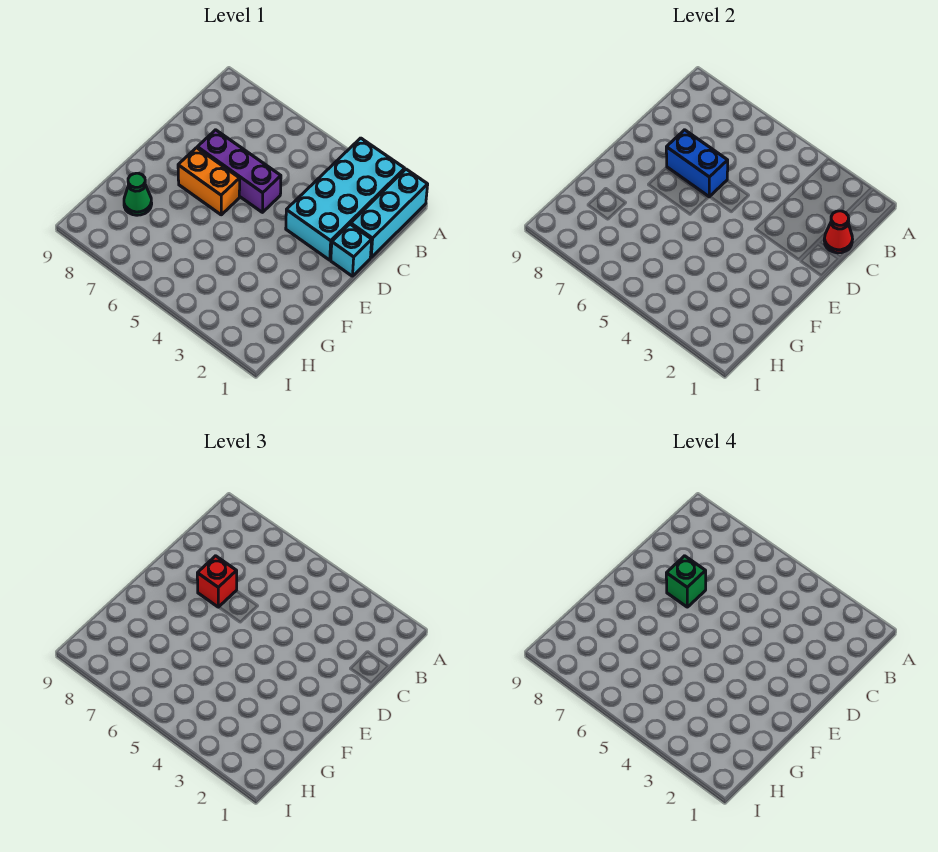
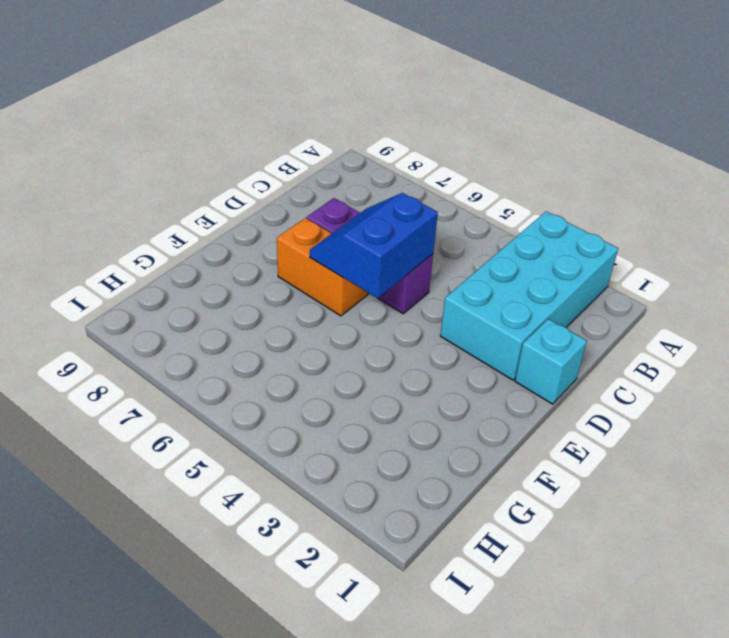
blue slope D5:E6 level 2 top 5 -> blue brick D6:D7 level 2
none -> cyan brick A1:C1 level 1
none -> green cone G8 level 1

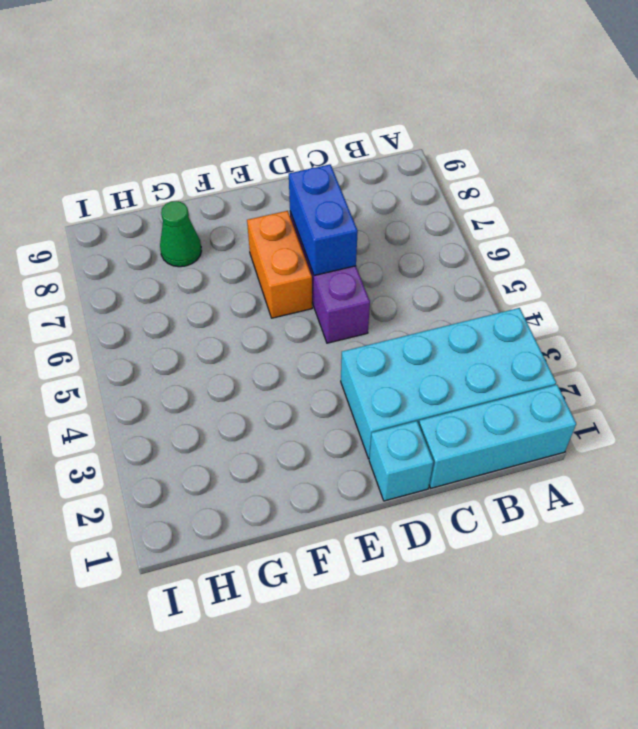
none -> red cone C1 level 2
none -> red brick D7 level 3

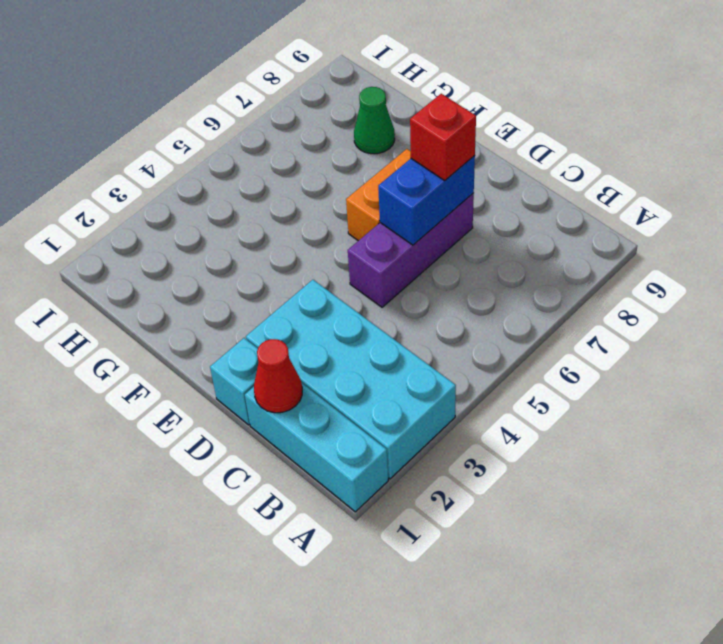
none -> green brick D7 level 4

